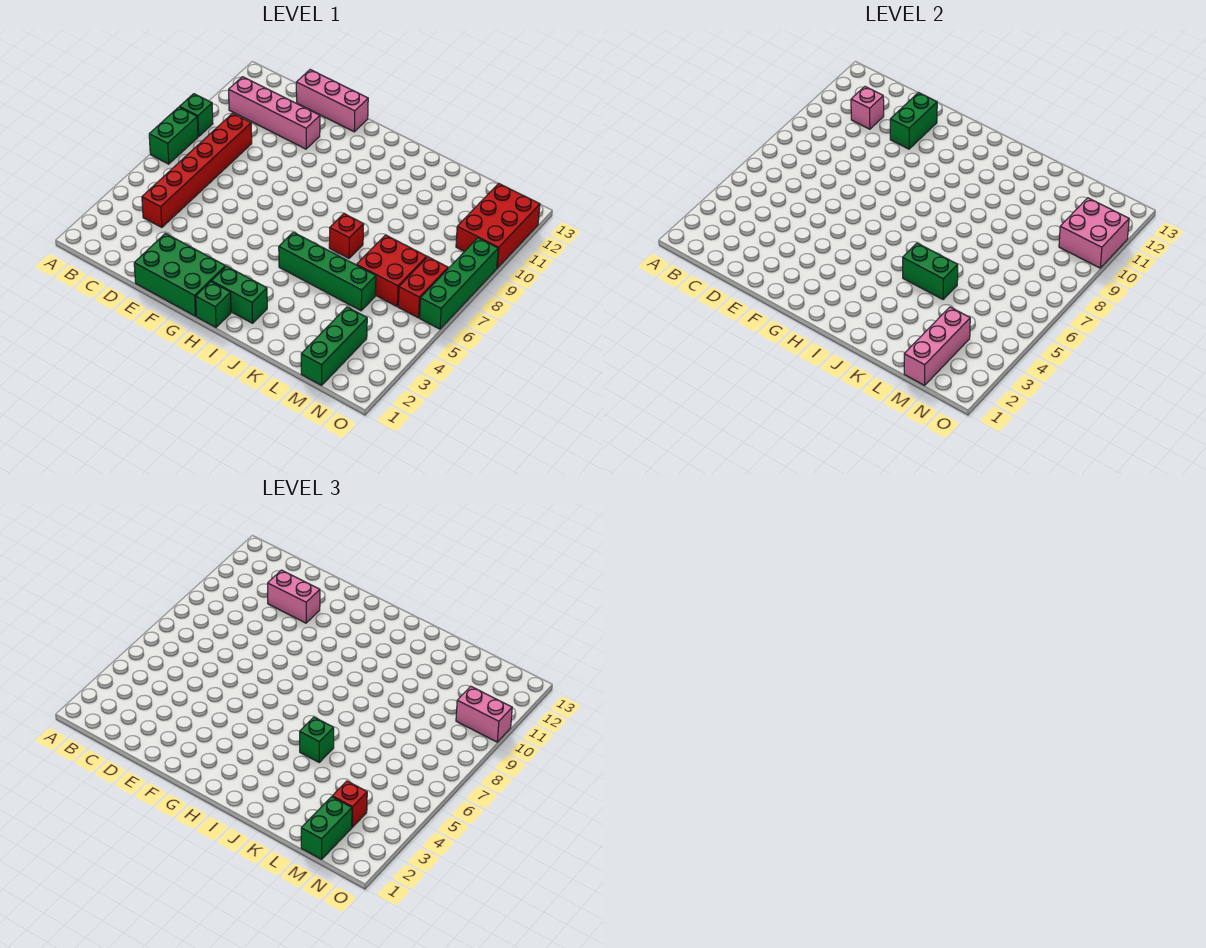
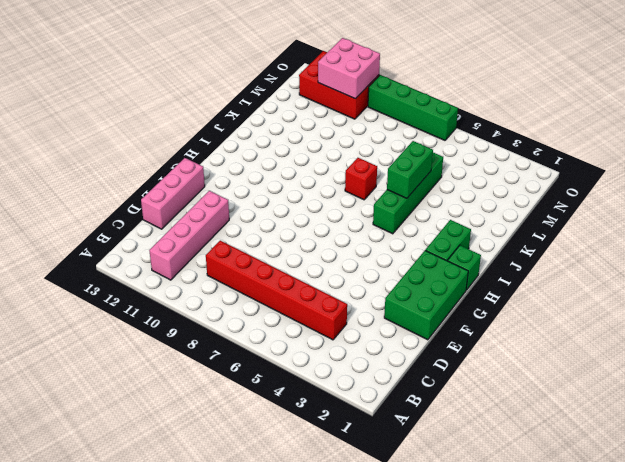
none -> green brick A7:A8 level 1
none -> green brick A9 level 1
none -> red brick L6:M7 level 1

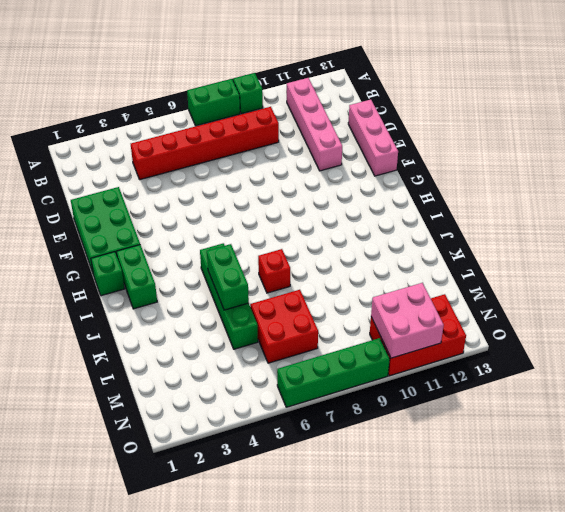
none -> green brick M1:M3 level 1
none -> red brick N6:N7 level 1
none -> pink brick C11 level 2

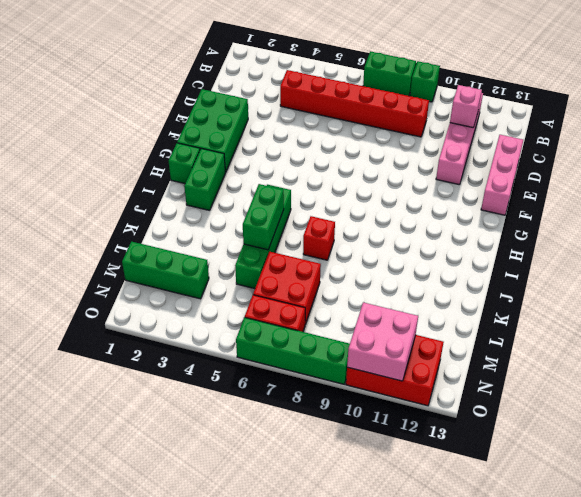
none -> green brick E11:E12 level 2
none -> pink brick M1:M3 level 2
none -> pink brick D11:E11 level 3

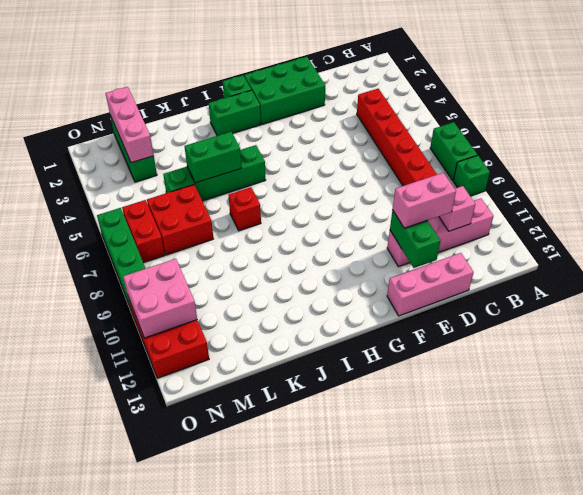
none -> green brick J5 level 3
none -> green brick M1:M2 level 3
none -> red brick M3 level 3

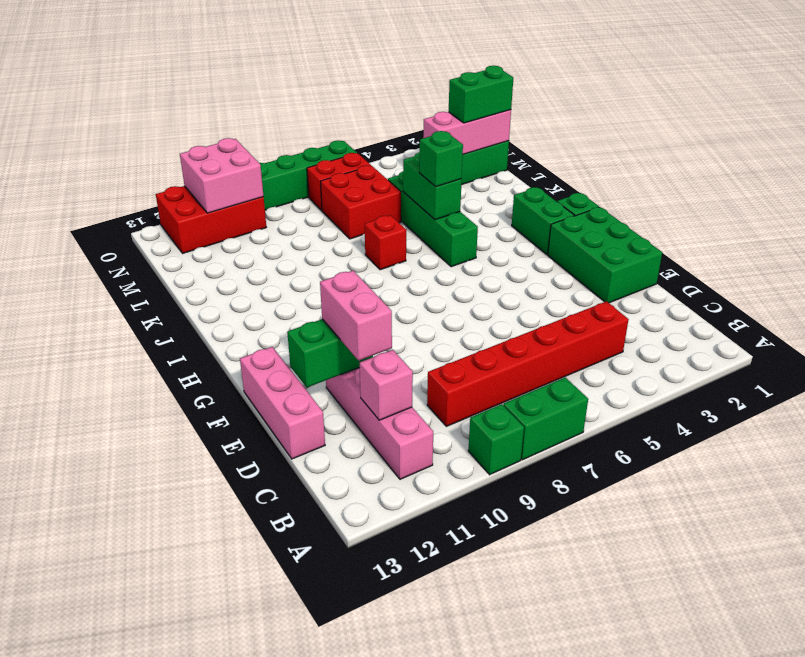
none -> red brick M3 level 3
none -> pink brick N10:O10 level 3

